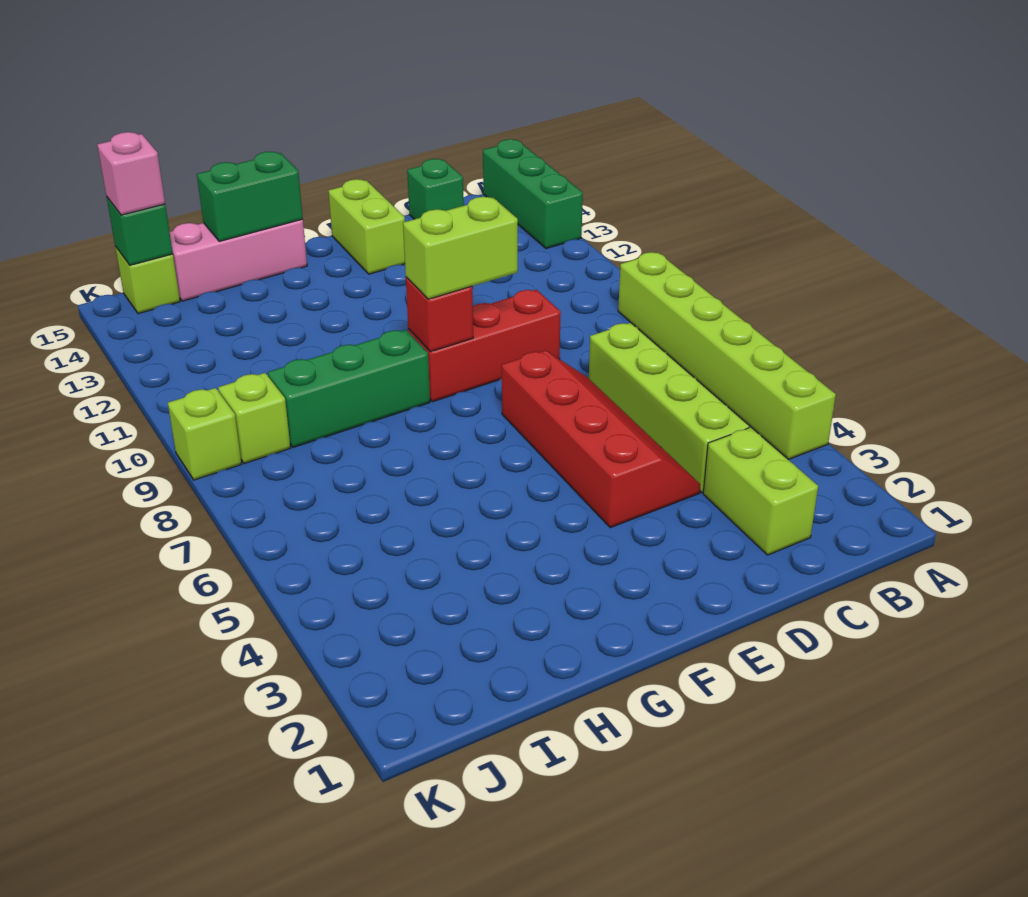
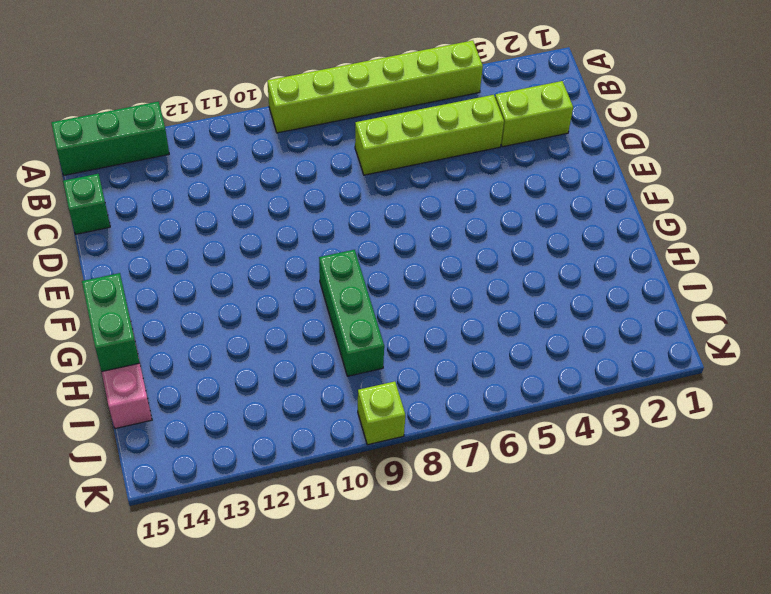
none -> red slope D4:E7 level 1 top E
none -> red brick D9:F9 level 1
none -> lime brick E14:E15 level 1

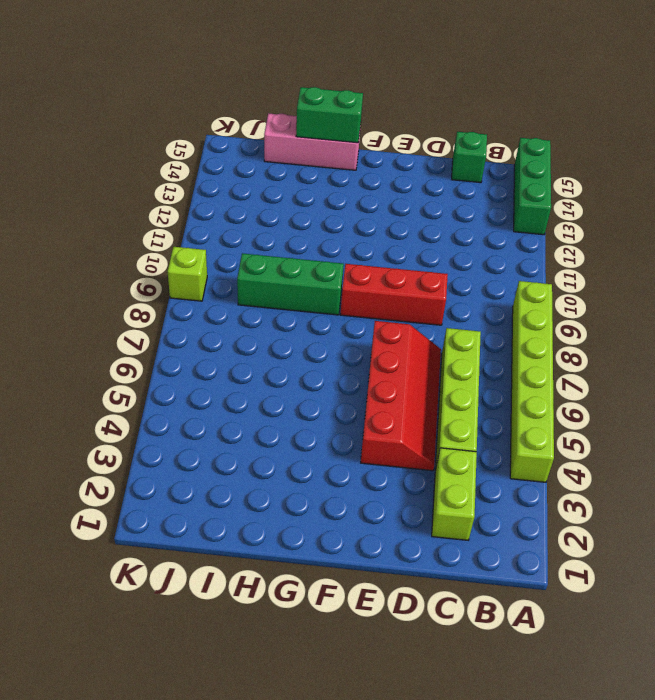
none -> lime brick E14:E15 level 1
none -> lime brick J9 level 1
none -> lime brick J15 level 1

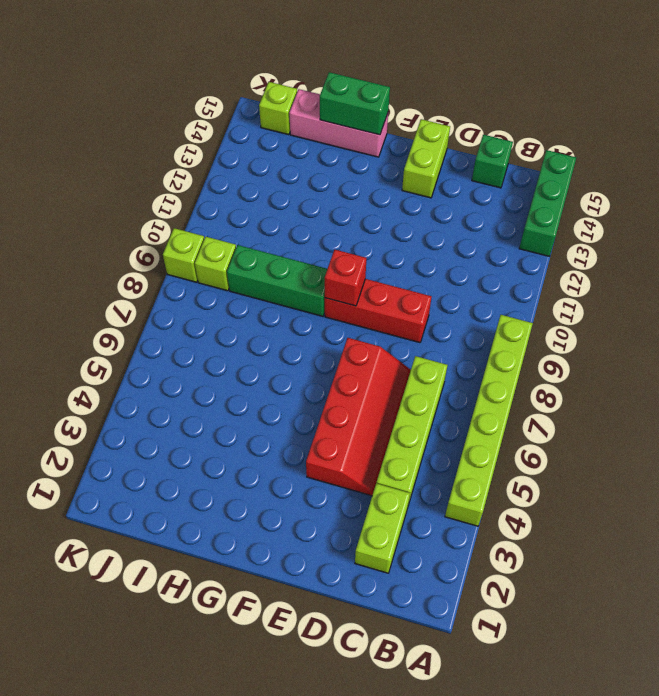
none -> green brick J15 level 2
none -> lime brick E9:F9 level 3
none -> pink brick J15 level 3

